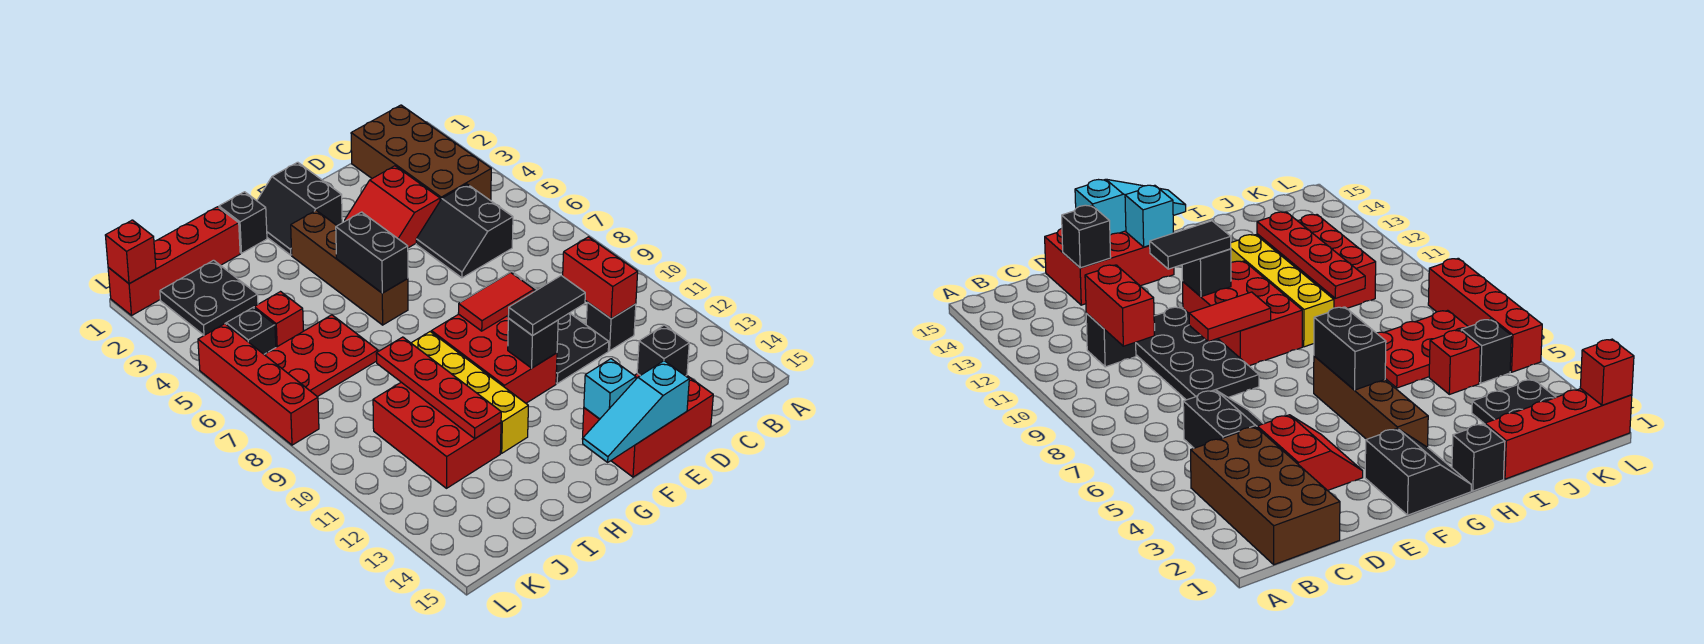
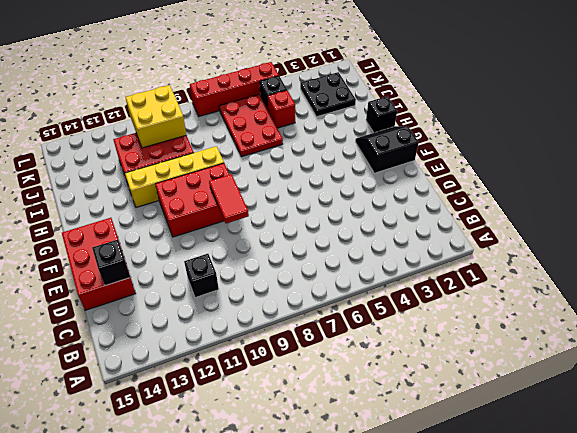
yellow brick J10:K11 level 2 -> none
none -> brown brick B1:C4 level 1
none -> black slope C5:D6 level 1 top C
none -> red slope D3:E4 level 1 top D

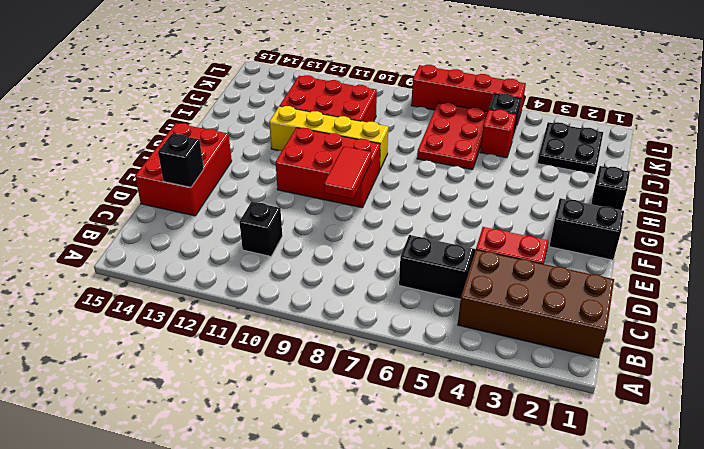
none -> black plate D8:E11 level 1
none -> brown brick G3:G6 level 1
none -> red brick I1:L1 level 1

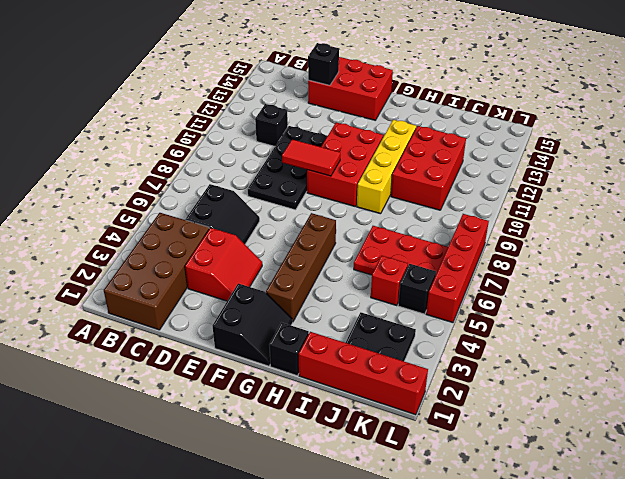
none -> red brick C10:C11 level 2
none -> cyan slope E15:G15 level 2 top E
none -> black brick F11 level 2

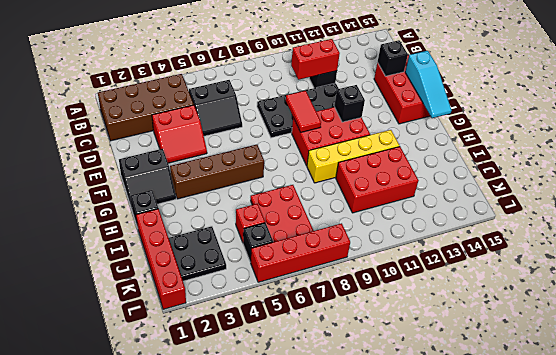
none -> cyan brick F14 level 2
none -> black brick G5:G6 level 2
none -> red plate I9:I12 level 2

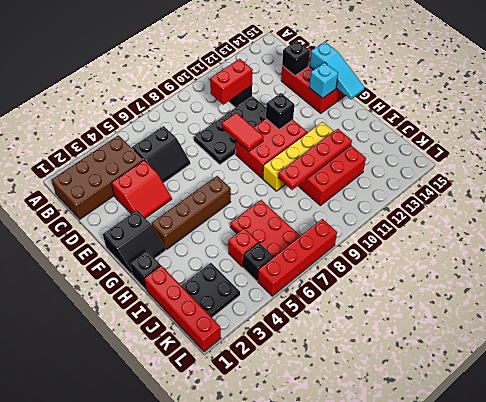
none -> black brick G5:G6 level 2
none -> red brick L1 level 2
none -> black tile E11:F11 level 3

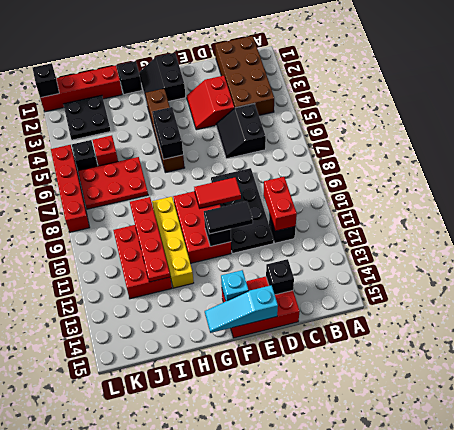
black brick L1 level 2 -> red brick L1 level 2

